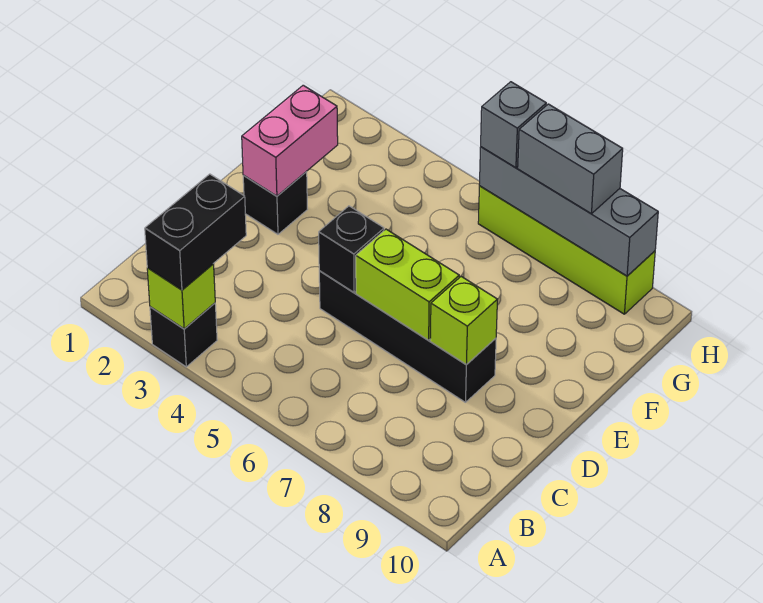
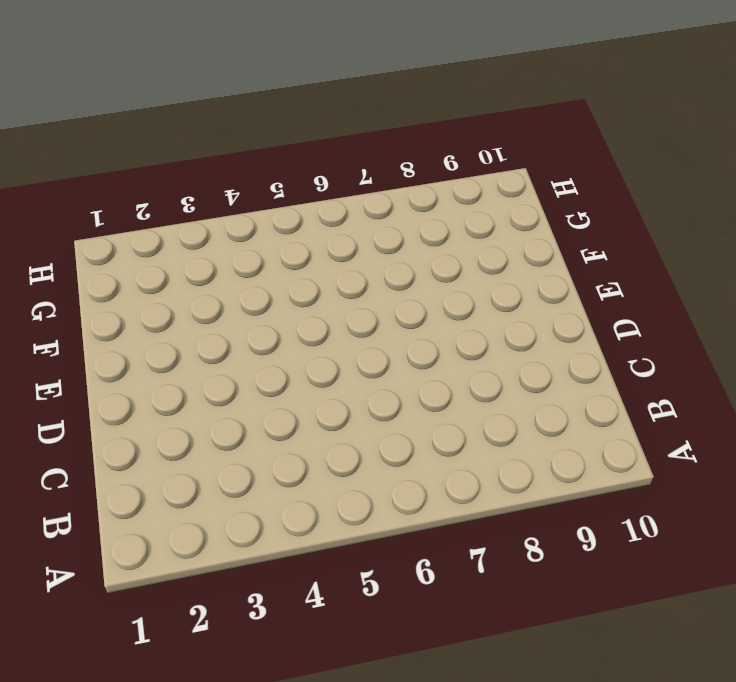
none -> black brick A3 level 1
none -> black brick D5:D8 level 1
none -> black brick E2 level 1

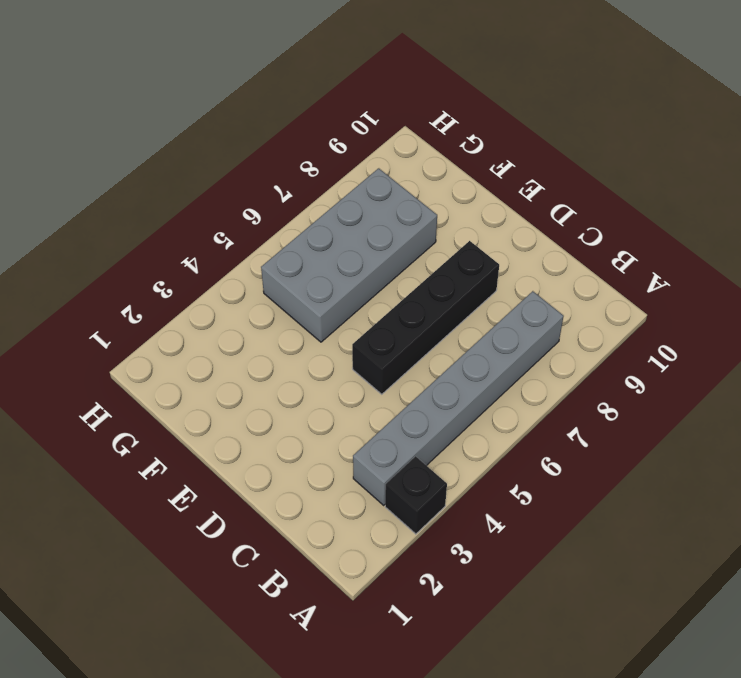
grey brick B3:B8 level 1 -> none
grey brick F5:G8 level 1 -> none
none -> black brick E2 level 1
none -> lime brick H6:H9 level 1
none -> lime brick A3 level 2

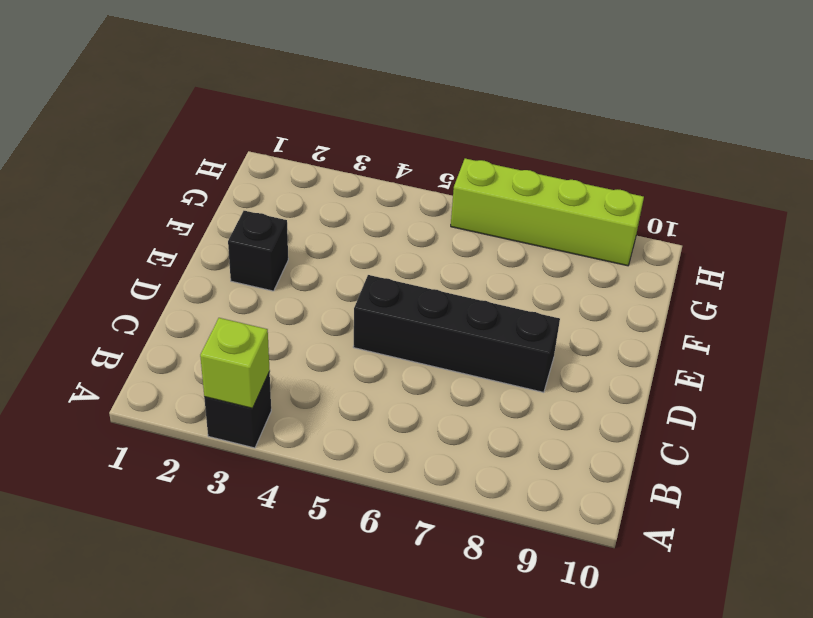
none -> black brick D5 level 2
none -> lime brick D6:D7 level 2
none -> lime brick D8 level 2

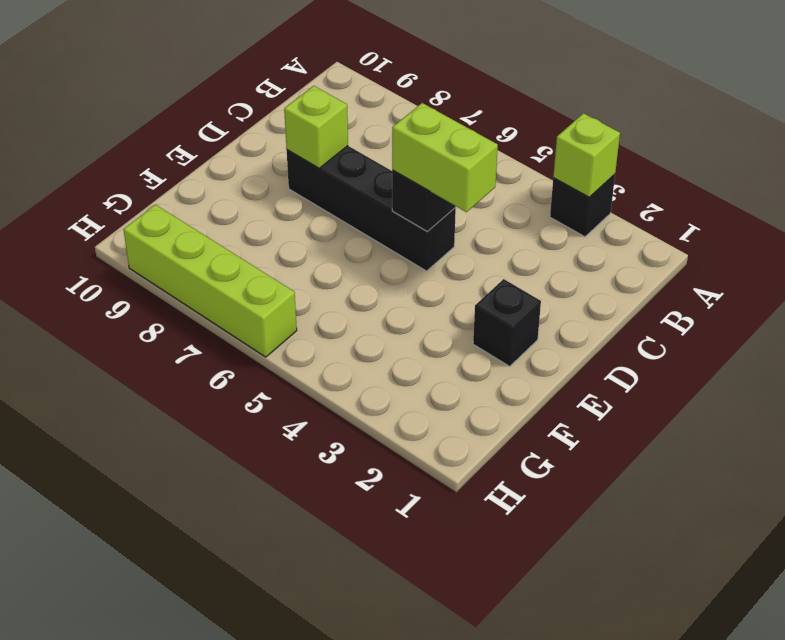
lime brick D4:D5 level 3 -> lime brick D6:D7 level 2
none -> pink brick E2:F2 level 2
none -> grey brick H6:H9 level 2
none -> black brick A3:B3 level 3

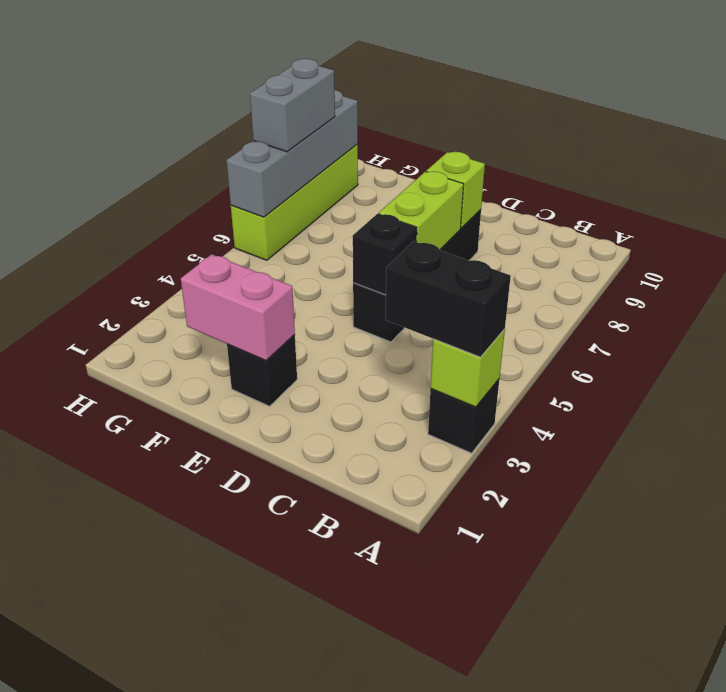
none -> grey brick H6 level 3

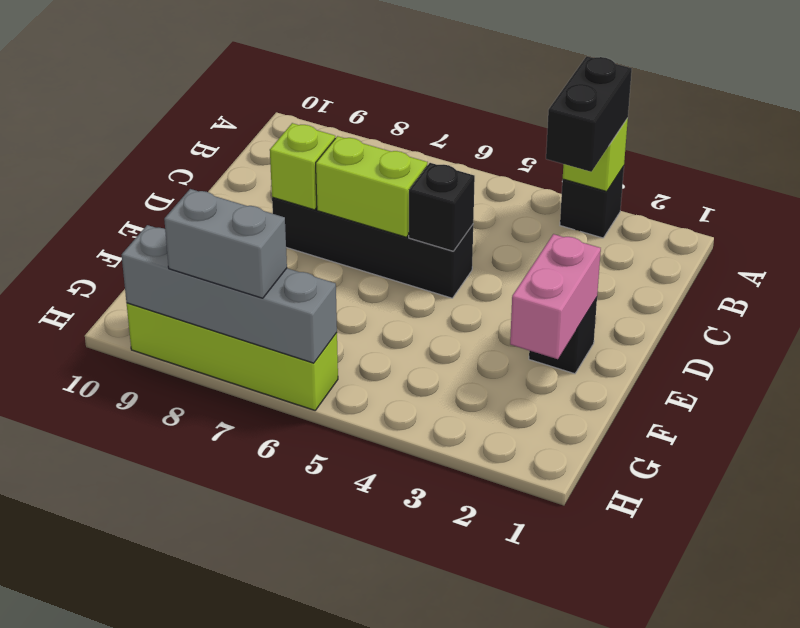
none -> grey brick H6 level 3

